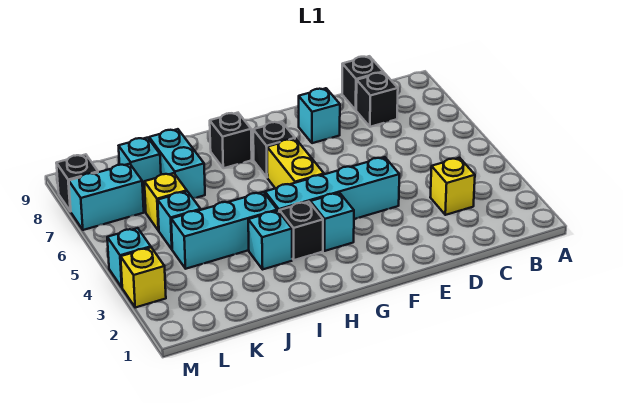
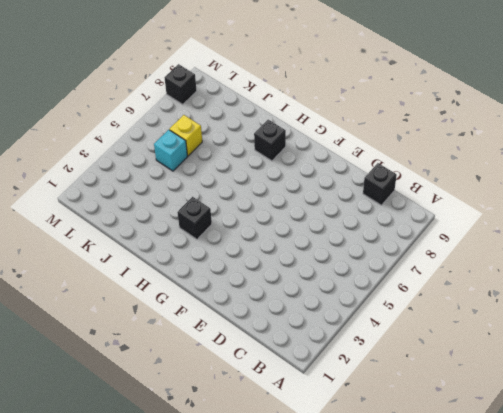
none -> yellow brick C3 level 1
none -> black brick C8 level 1
none -> cyan brick E4:H4 level 1

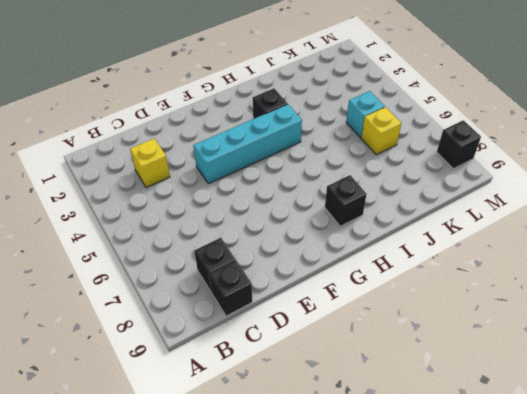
none -> cyan brick E8 level 1
none -> cyan brick G3 level 1
none -> yellow brick G5:G6 level 1

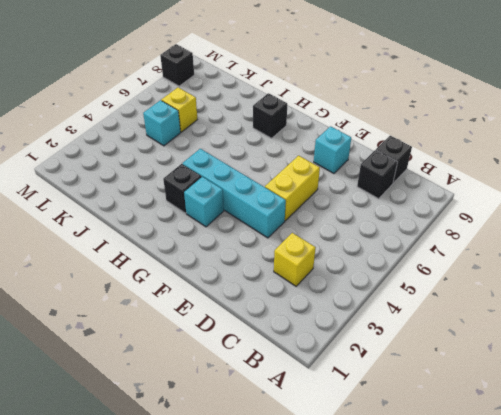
yellow brick E5:E6 level 1 -> yellow brick G5:G6 level 1
none -> black brick G7 level 1
none -> cyan brick I3 level 1
none -> cyan brick I4:K4 level 1

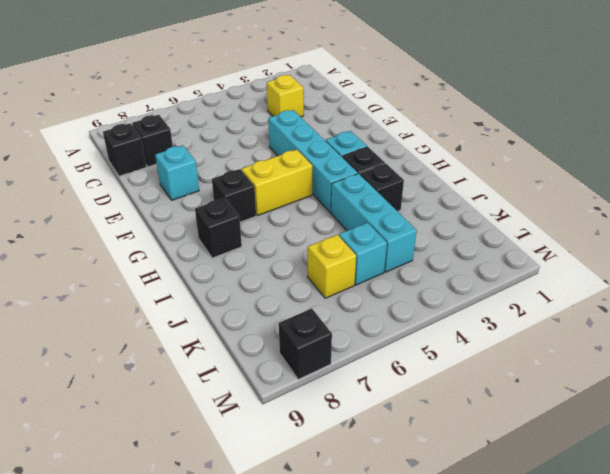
black brick I3 level 1 -> cyan brick I3 level 1
none -> cyan brick J7:J8 level 1
none -> cyan brick K8 level 1
none -> cyan brick L7:M7 level 1

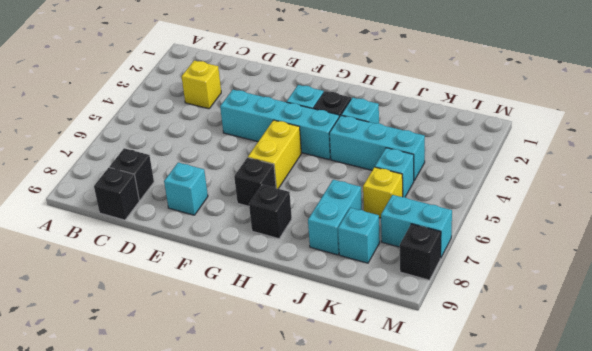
none -> yellow brick M3 level 1
none -> cyan brick M4 level 1

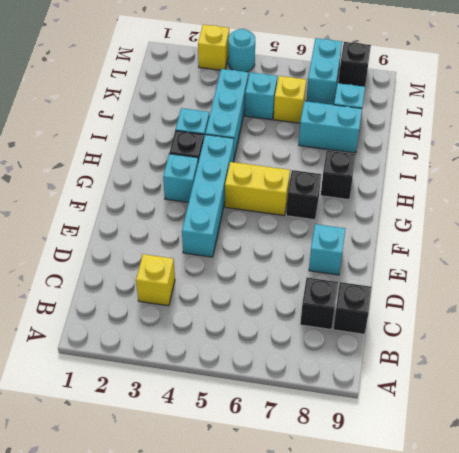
cyan round brick M4 level 1 -> cyan brick M4 level 1

